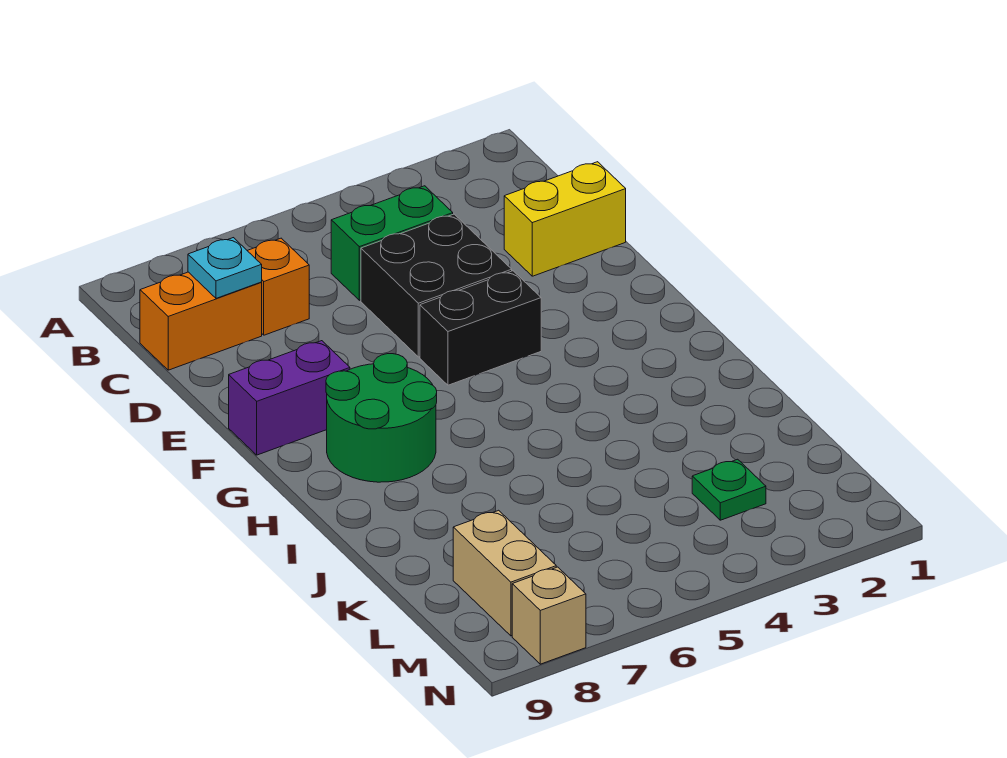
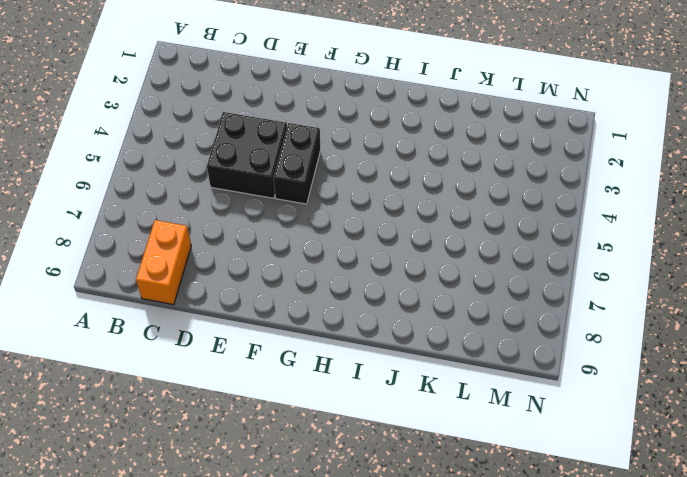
none -> green brick C4:C5 level 1
none -> orange brick C7 level 1
none -> yellow brick D1:D2 level 1

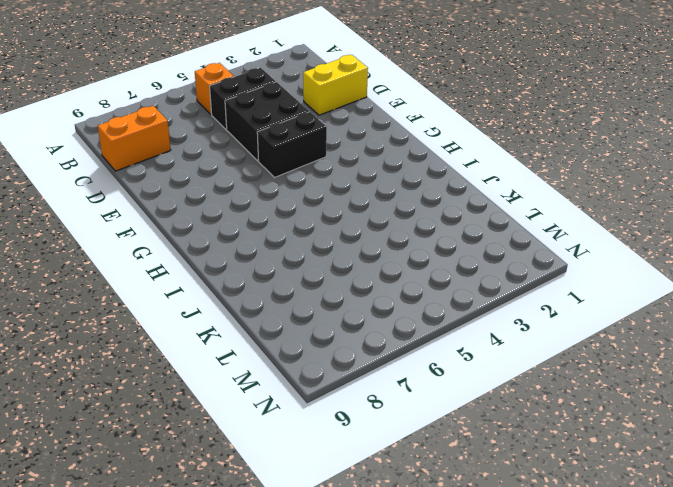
orange brick B5 level 1 -> orange brick C7 level 1
black brick C4:C5 level 1 -> green brick C4:C5 level 1
none -> purple brick F8:F9 level 1
none -> green round brick G7:H8 level 1
none -> green plate L3 level 1

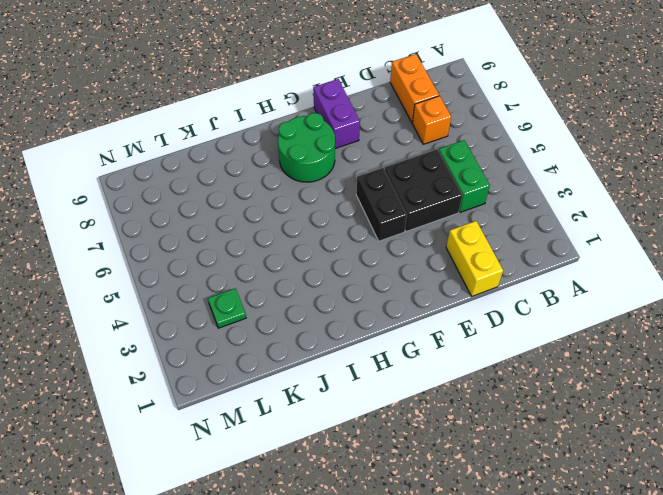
none -> tan brick L8:M8 level 1
none -> tan brick N8 level 1
none -> cyan plate C8 level 2

